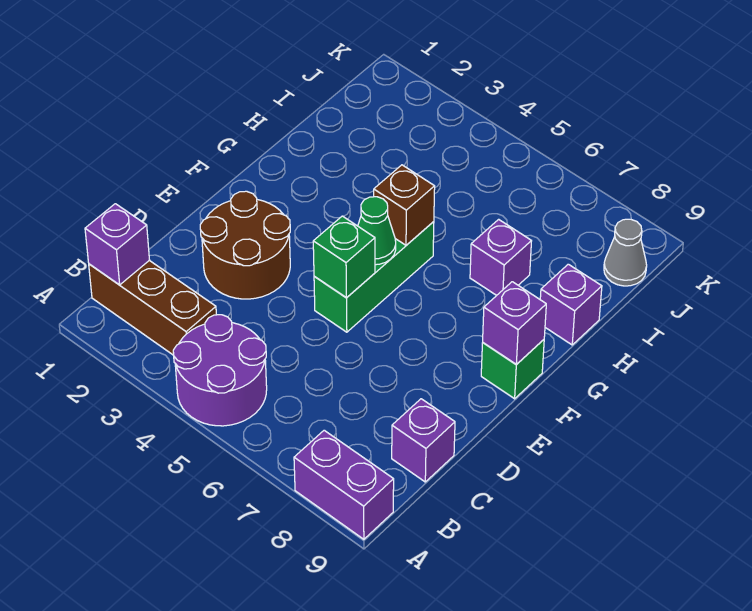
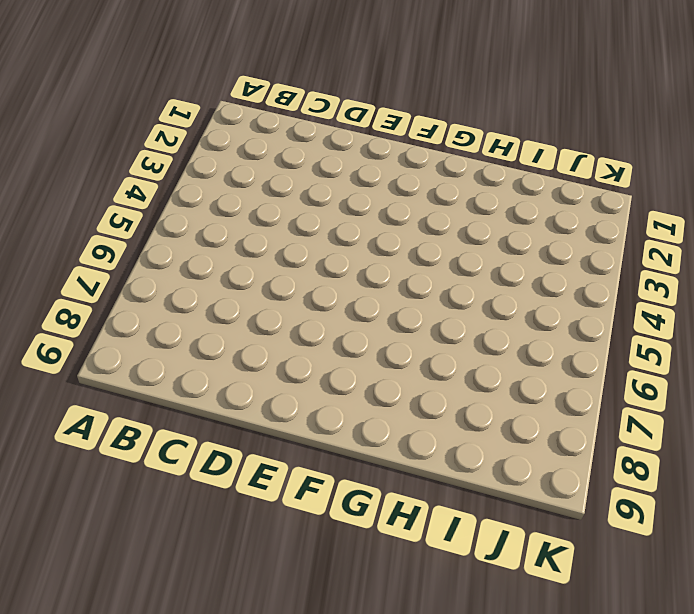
none -> purple round brick A4:B5 level 1
none -> purple brick A8:A9 level 1
none -> brown brick B1:B3 level 1

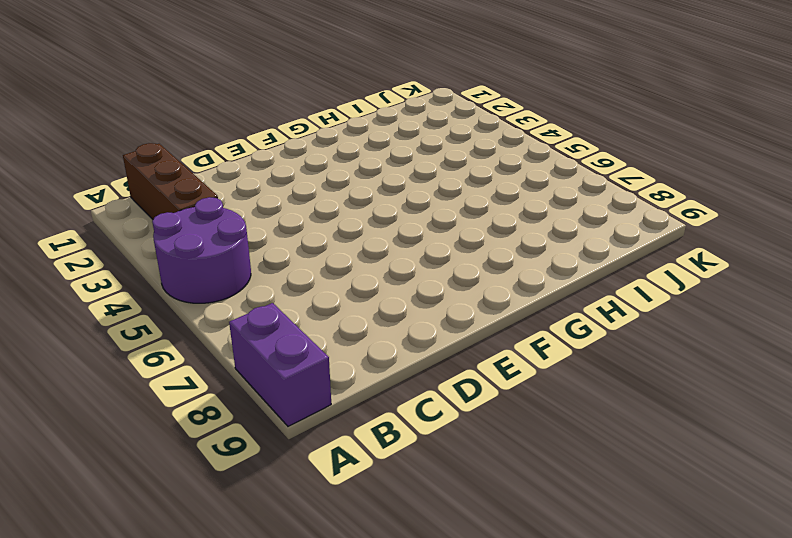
none -> purple brick C9 level 1
none -> brown round brick D2:E3 level 1
none -> green brick E5:G5 level 1

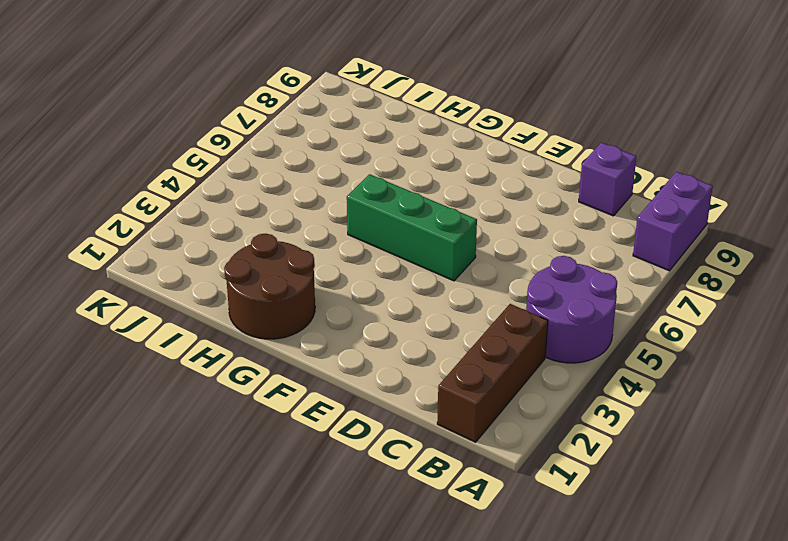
brown round brick G1:H2 level 1 -> brown round brick D2:E3 level 1
none -> green brick F9 level 1
none -> purple brick H7 level 1
none -> purple brick H9 level 1

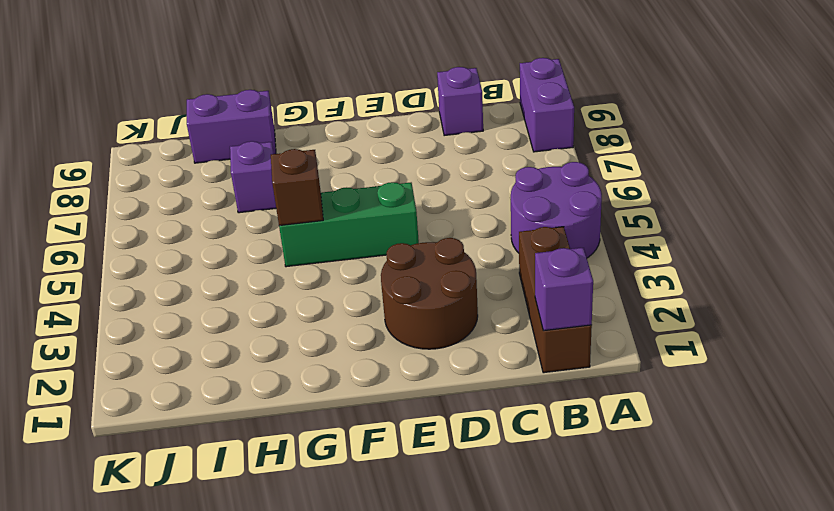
purple brick H9:I9 level 1 -> purple brick H9 level 1
none -> green brick F9 level 1
none -> grey cone J9 level 1
none -> green brick E5 level 2

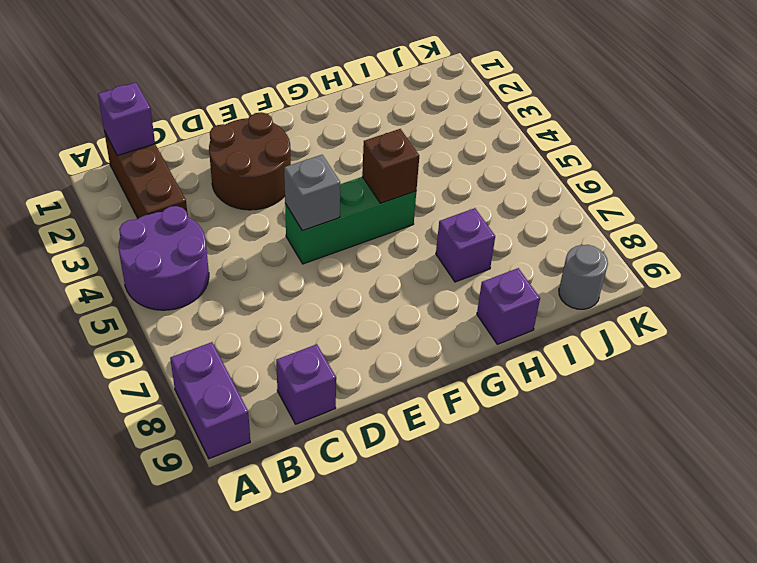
grey brick E5 level 2 -> green brick E5 level 2
grey round brick J9 level 1 -> grey cone J9 level 1
none -> green brick F9 level 1
none -> green cone F5 level 2
none -> purple brick F9 level 2

